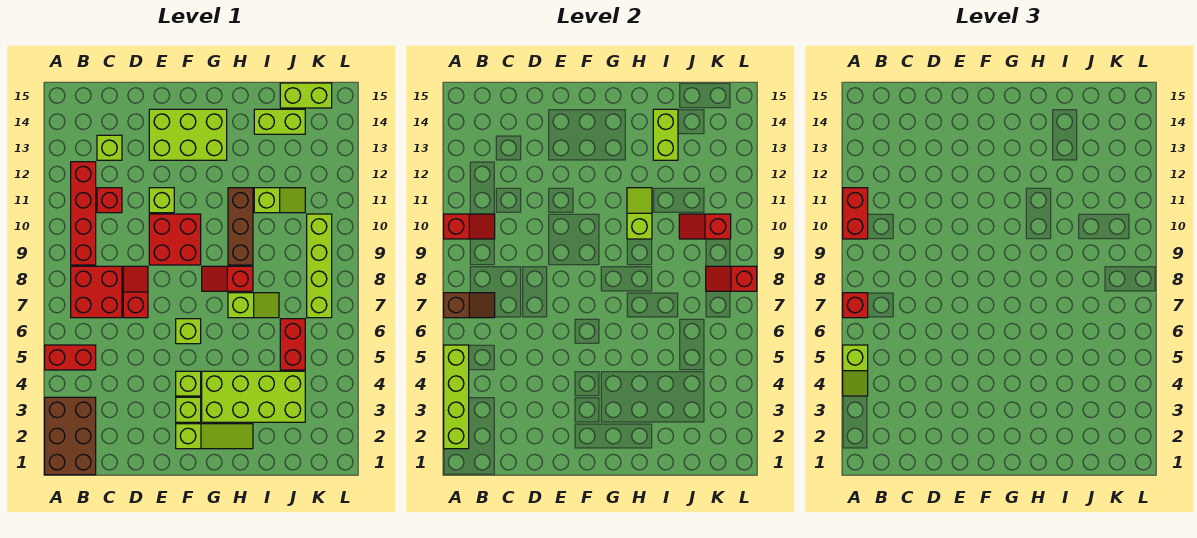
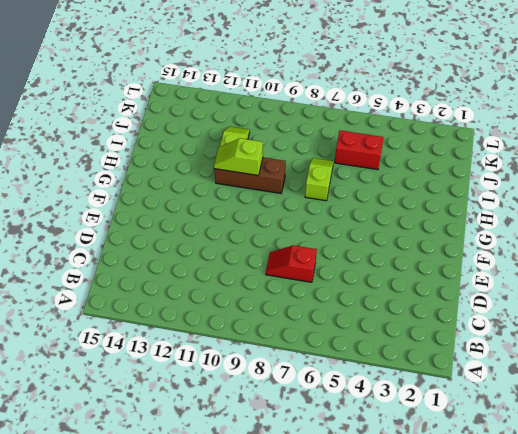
none -> brown brick A1:B3 level 1
none -> red brick A5:B5 level 1
none -> red brick B7:C8 level 1
none -> red brick B9:B12 level 1

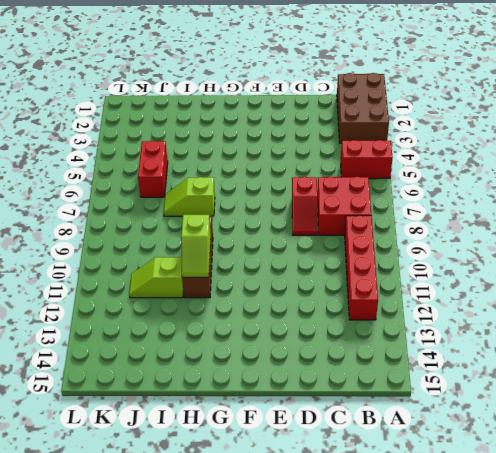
none -> red brick C11 level 1
none -> lime brick C13 level 1
none -> red brick E9:F10 level 1
none -> lime brick E11 level 1

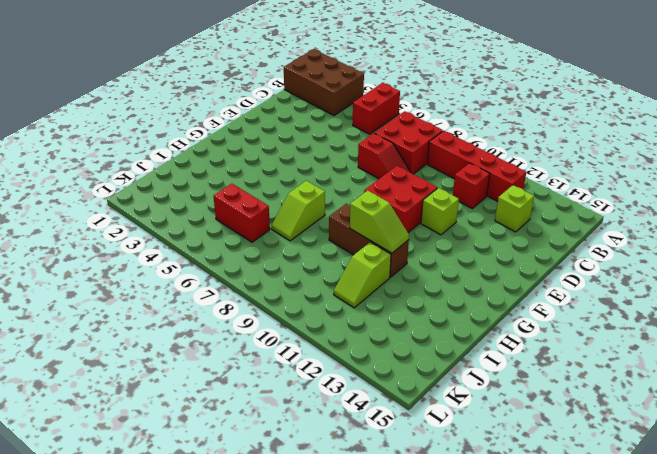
none -> lime brick E13:G14 level 1
none -> lime slope F2:H2 level 1 top F
none -> lime brick F3 level 1
none -> lime brick F4 level 1

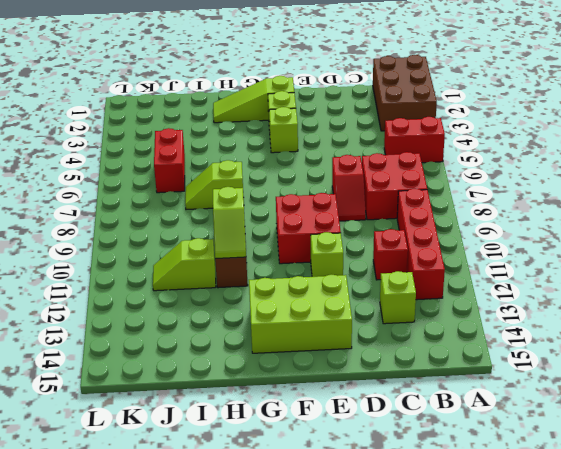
none -> lime brick F6 level 1
none -> lime brick G3:J4 level 1
none -> red slope G8:H8 level 1 top H
none -> lime brick I14:J14 level 1

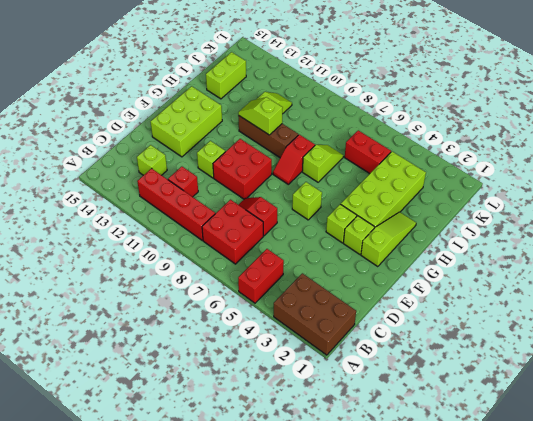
none -> lime brick J15:K15 level 1
none -> lime brick K7:K10 level 1
none -> lime brick A2:A5 level 2
none -> brown slope A7:B7 level 2 top A

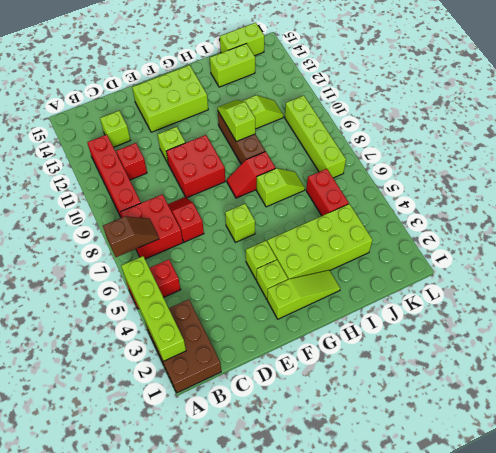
none -> red slope A10:B10 level 2 top A
none -> lime brick I13:I14 level 2
none -> red slope J10:K10 level 2 top K
none -> red slope K8:L8 level 2 top L

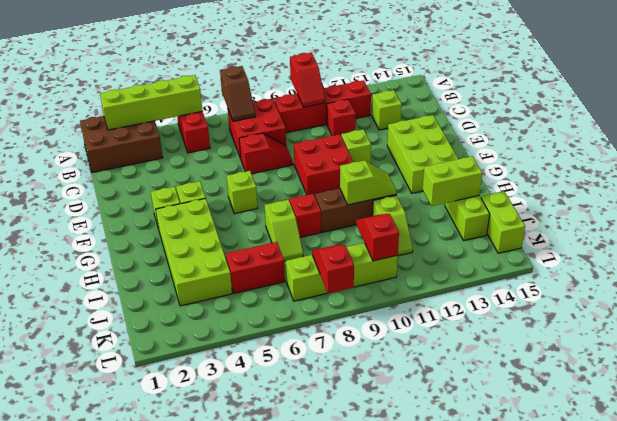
none -> lime slope F2:H2 level 1 top F
none -> lime slope A4:A5 level 3 top 5
none -> red brick A7 level 3
none -> red brick A10:A11 level 3

